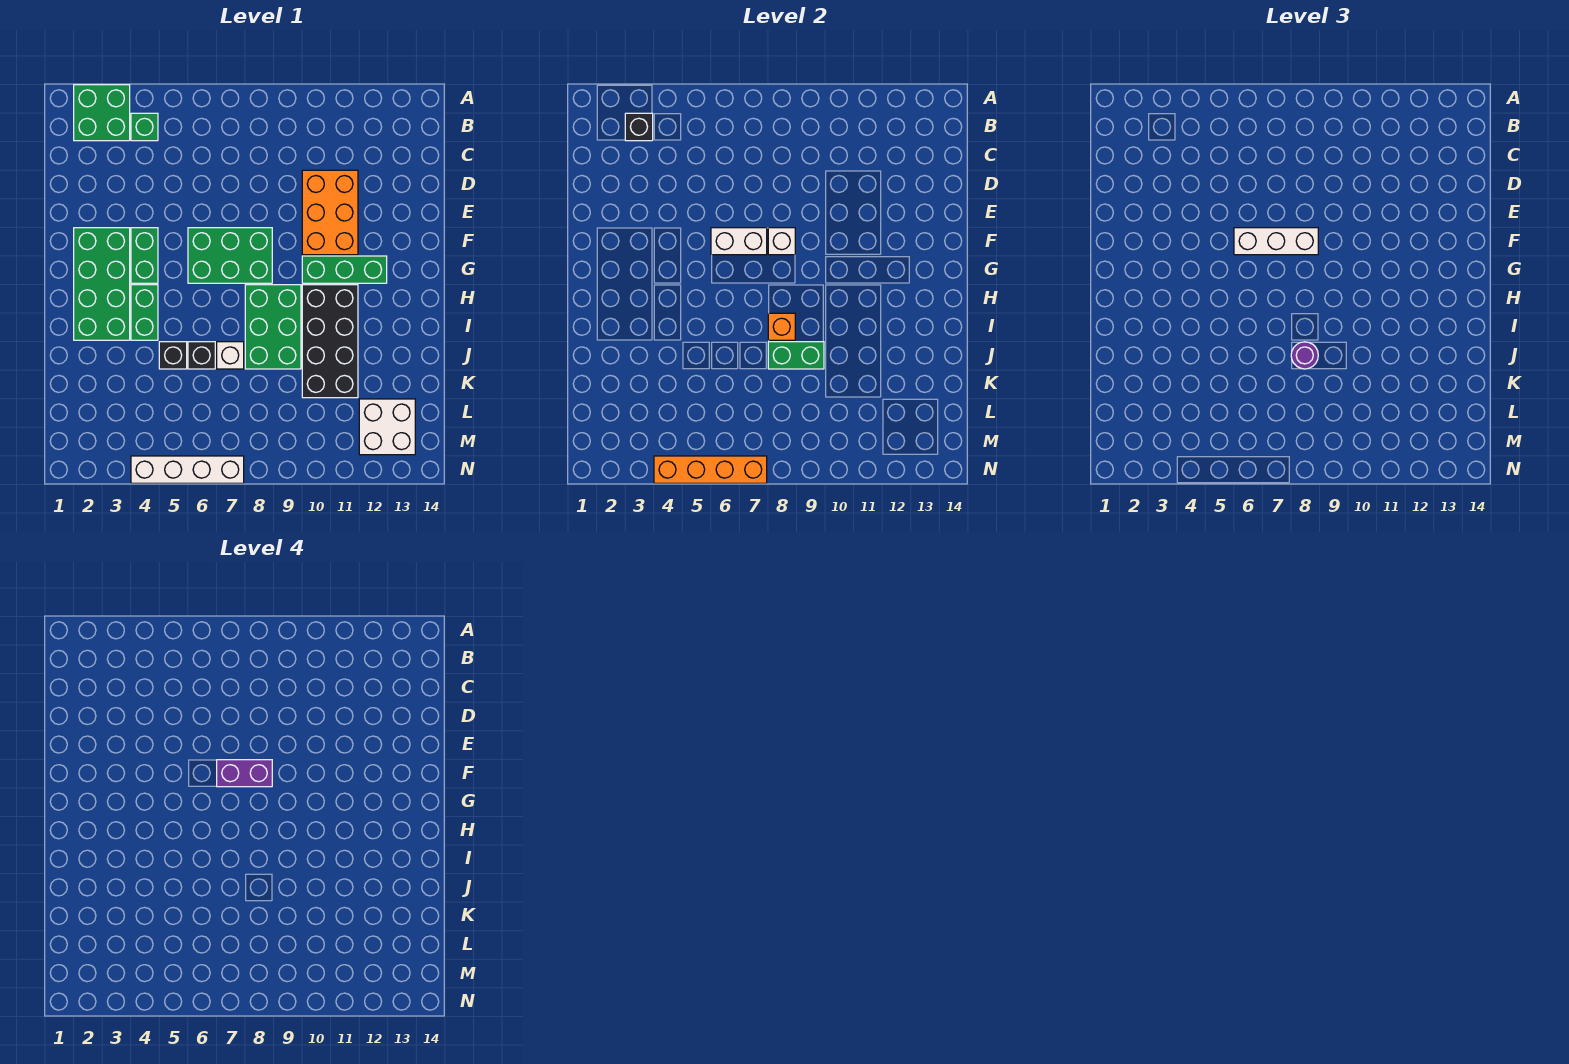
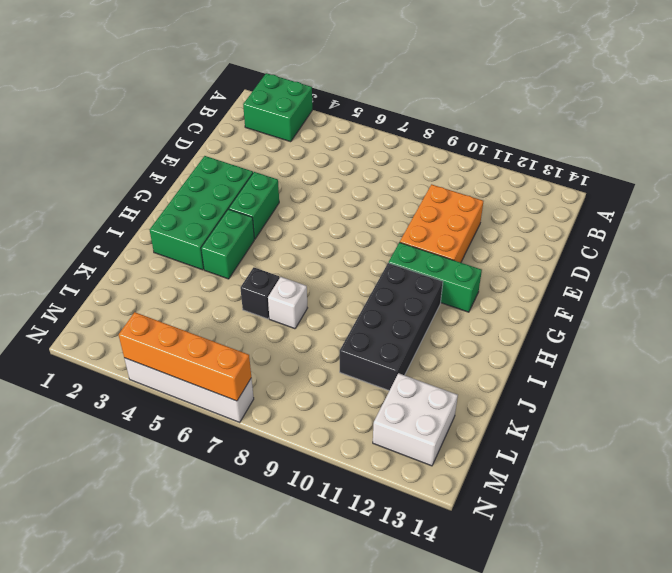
none -> green brick B4 level 1
none -> green brick F6:G8 level 1
none -> green brick H8:J9 level 1

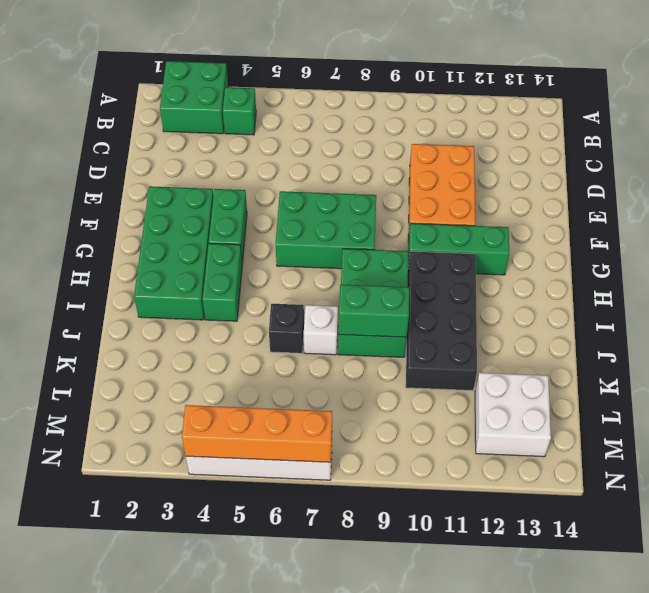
none -> black brick J5 level 1
none -> black brick B3 level 2
none -> white brick F6:F7 level 2

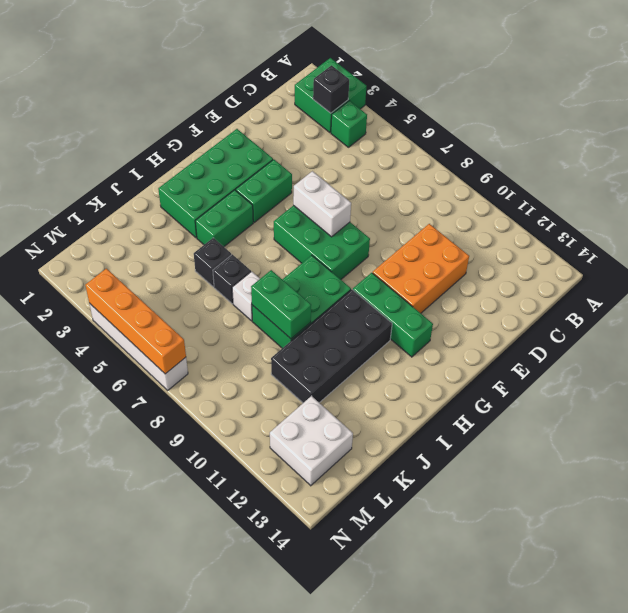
none -> white brick F8 level 2
none -> orange brick I8 level 2
none -> white brick F6:F8 level 3

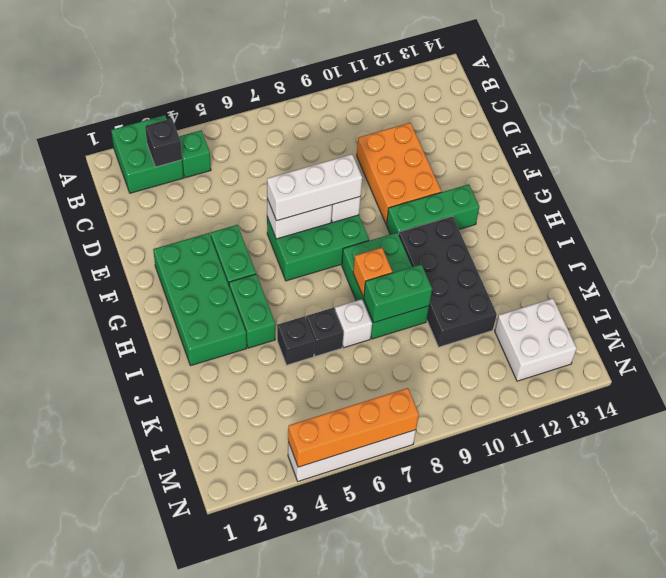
none -> purple round brick J8 level 3
none -> purple brick F7:F8 level 4

